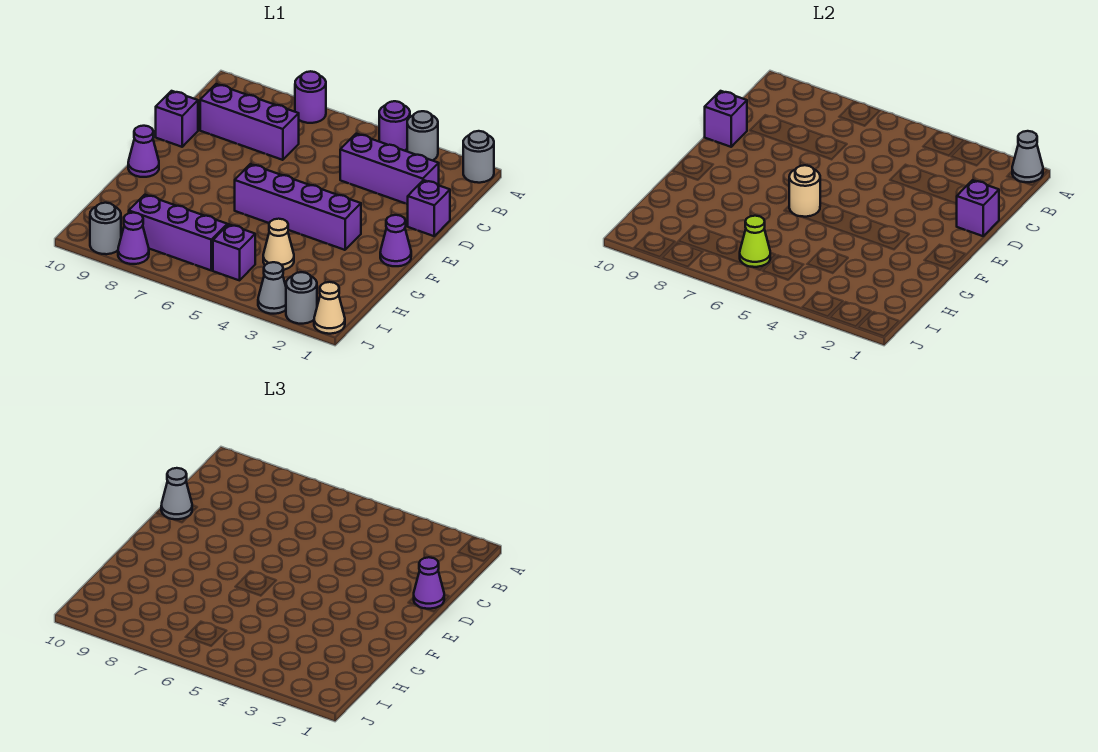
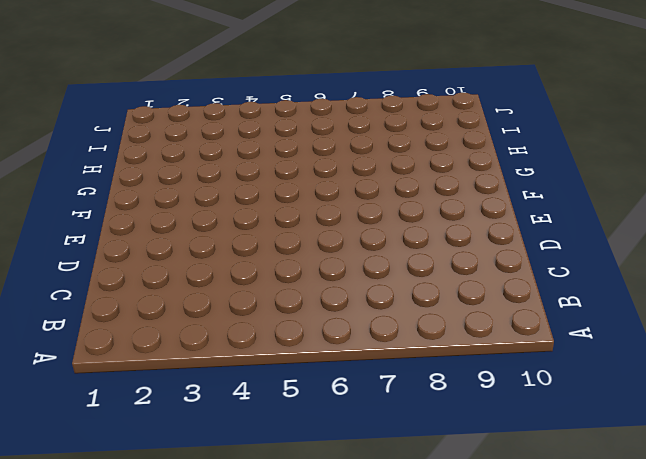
none -> grey round brick A1 level 1
none -> grey round brick A3 level 1
none -> purple round brick A4 level 1

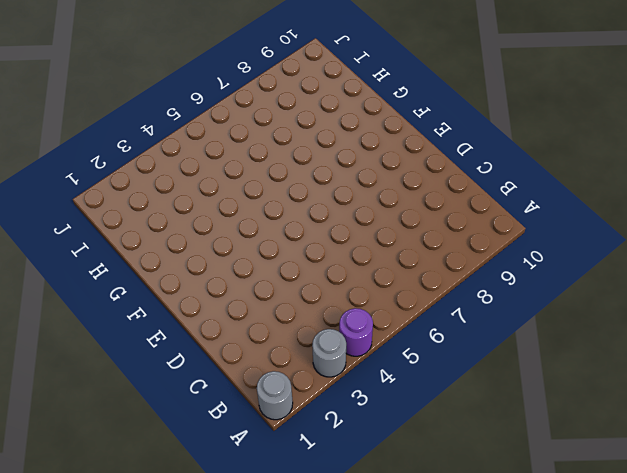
none -> purple round brick A7 level 1
none -> purple brick C2:C4 level 1
none -> purple brick C7:C9 level 1

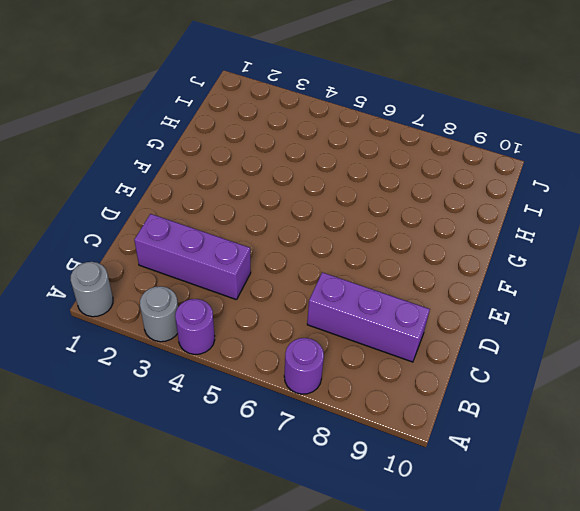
none -> purple brick D1 level 1
none -> purple brick D10 level 1
none -> purple cone F1 level 1

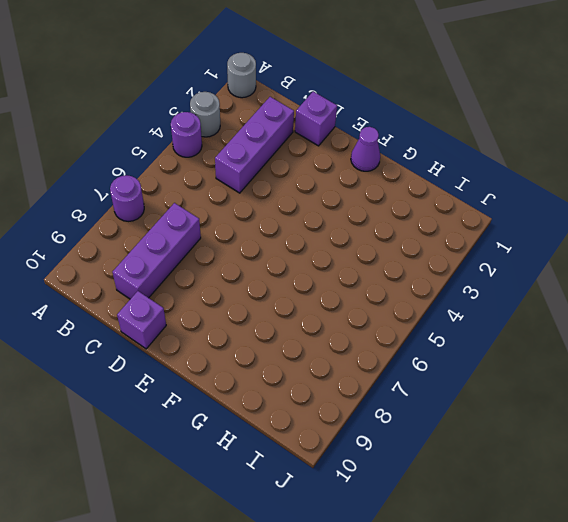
none -> purple brick F3:F6 level 1
none -> purple cone F10 level 1
none -> tan cone H4 level 1

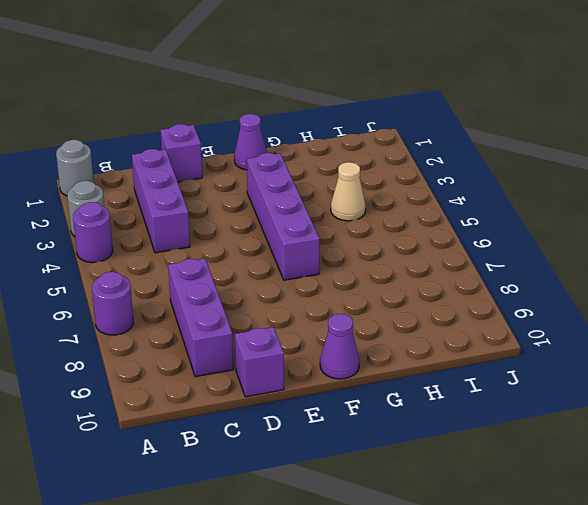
none -> purple brick I5 level 1
none -> purple brick I6:I8 level 1
none -> tan cone J1 level 1

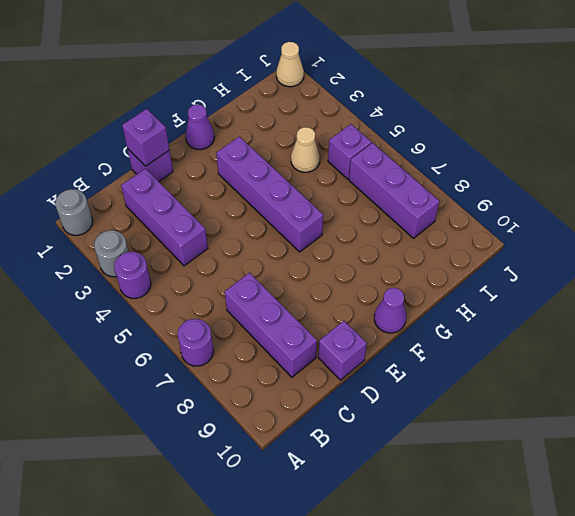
none -> grey round brick J2 level 1
none -> grey cone J3 level 1
none -> purple cone J8 level 1

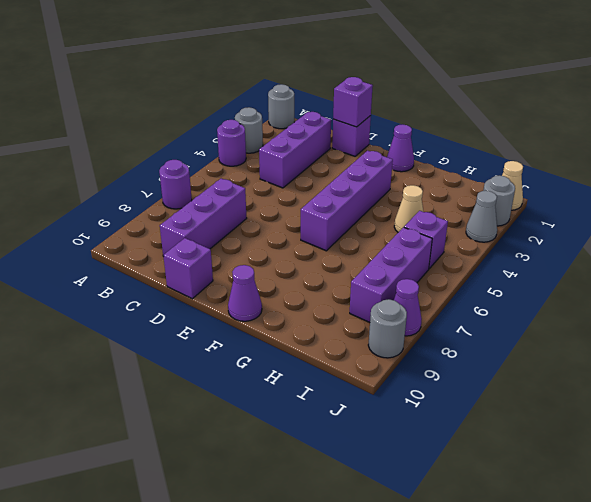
none -> grey cone A1 level 2
none -> purple brick D10 level 2
none -> tan round brick F6 level 2

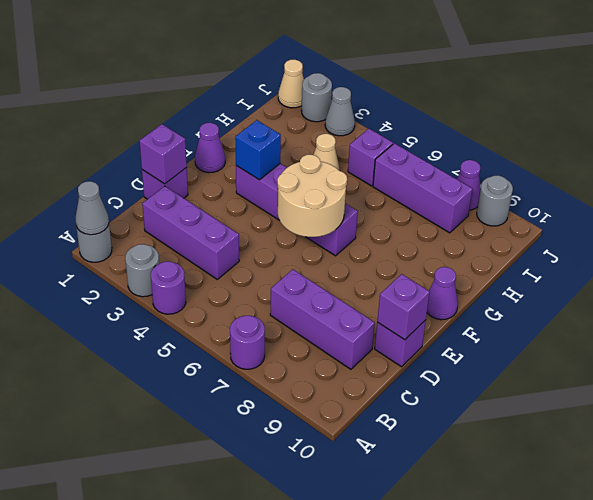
tan round brick E5:F6 level 2 -> tan round brick F6 level 2
blue brick F3 level 2 -> none
none -> lime cone I6 level 2
none -> purple cone D1 level 3
none -> grey cone D10 level 3

